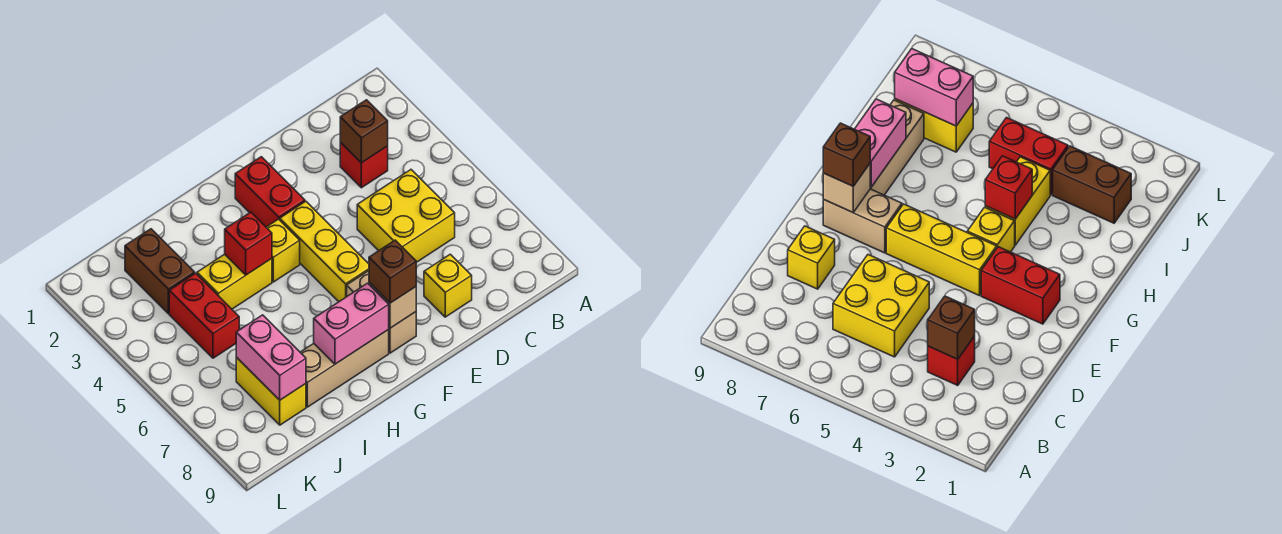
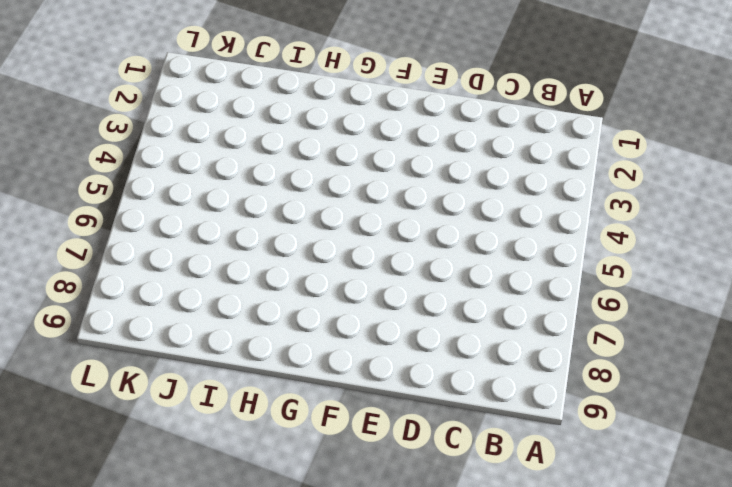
none -> red brick C3 level 1
none -> yellow brick C5:D6 level 1
none -> yellow brick D8 level 1

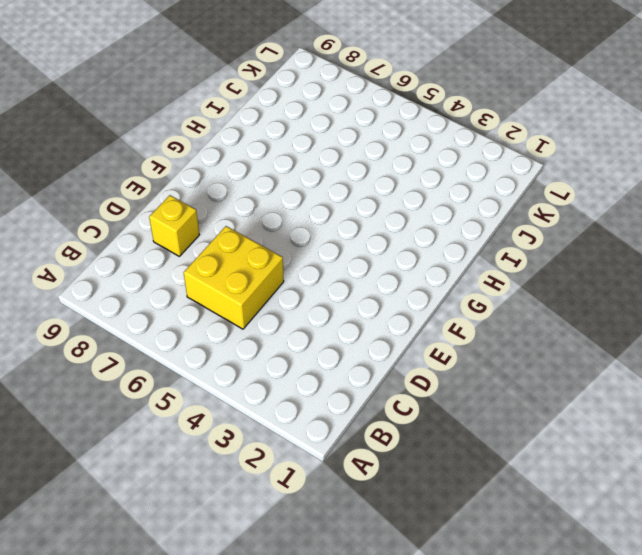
none -> red brick C3 level 1
none -> red brick F2:F3 level 1
none -> yellow brick F4:F6 level 1

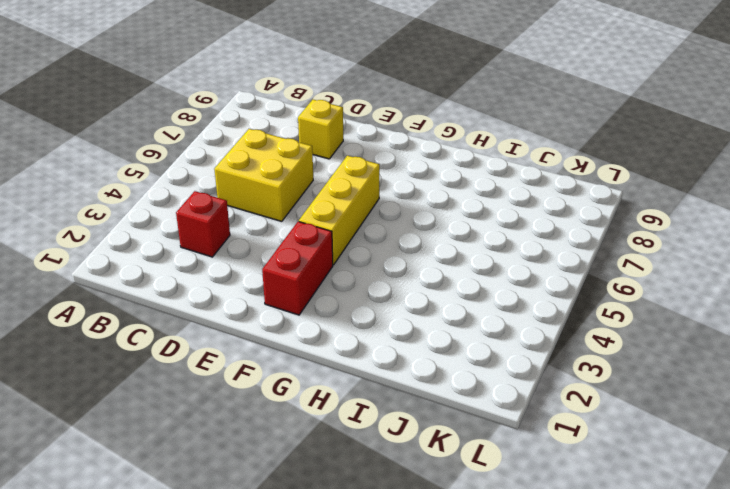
none -> tan brick F7:F8 level 1
none -> yellow brick G4 level 1
none -> tan brick G8:I8 level 1

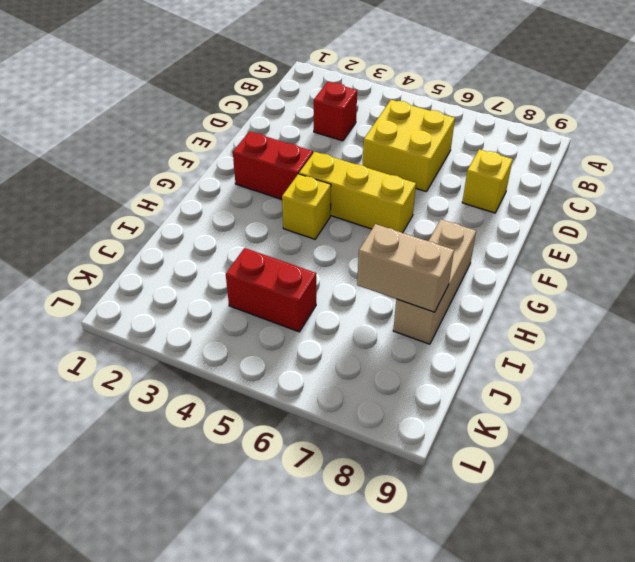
tan brick I7:I8 level 2 -> tan brick F7:F8 level 1
none -> yellow brick H4:I4 level 1
none -> brown brick J2:J3 level 1
none -> yellow brick J7:J8 level 1

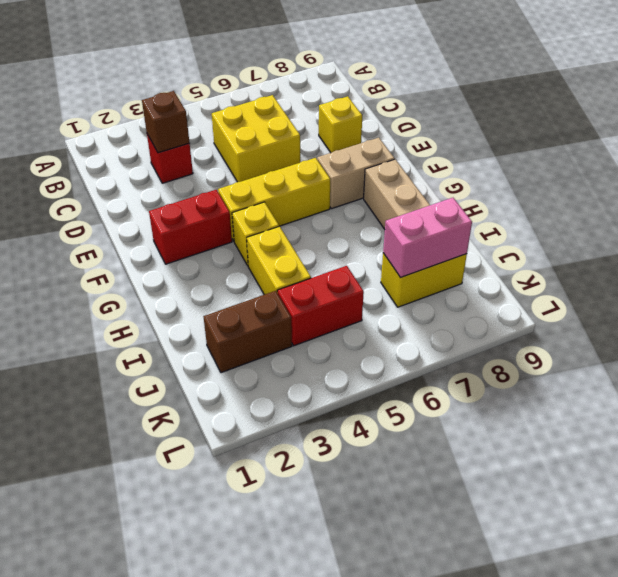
none -> tan brick F8 level 2
none -> pink brick G8:H8 level 2
none -> red brick H4 level 2

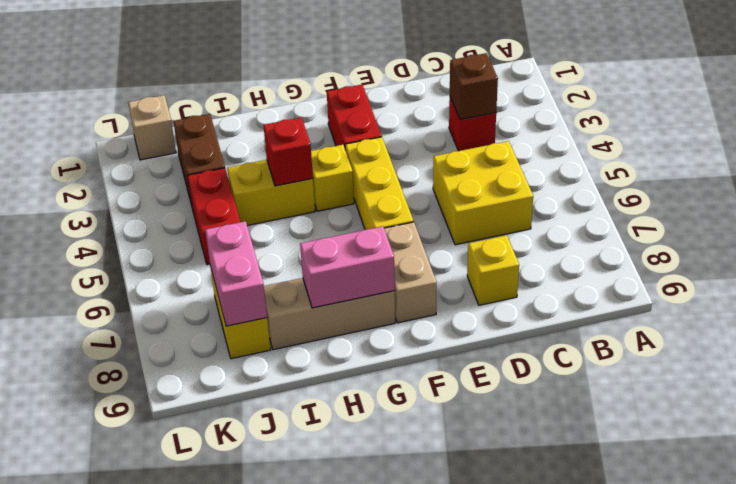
tan brick K1 level 1 -> tan brick F8 level 2
none -> brown brick F8 level 3

